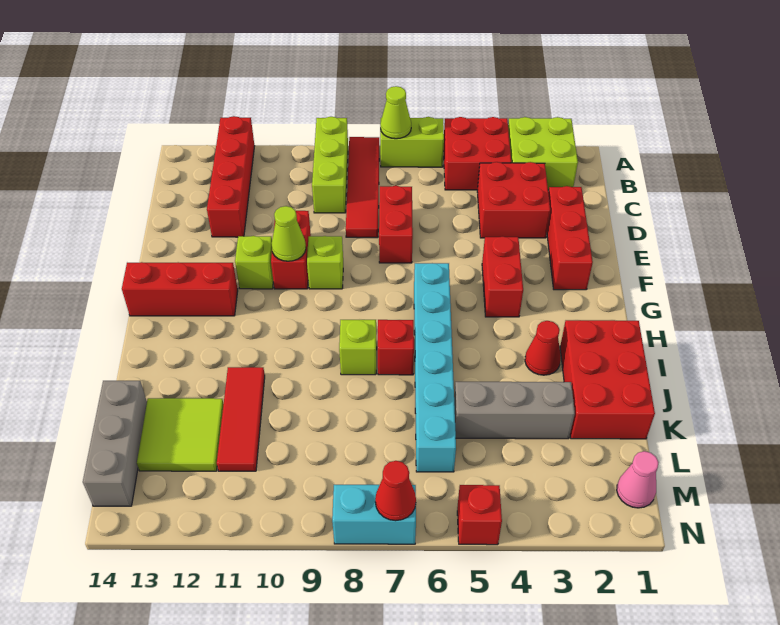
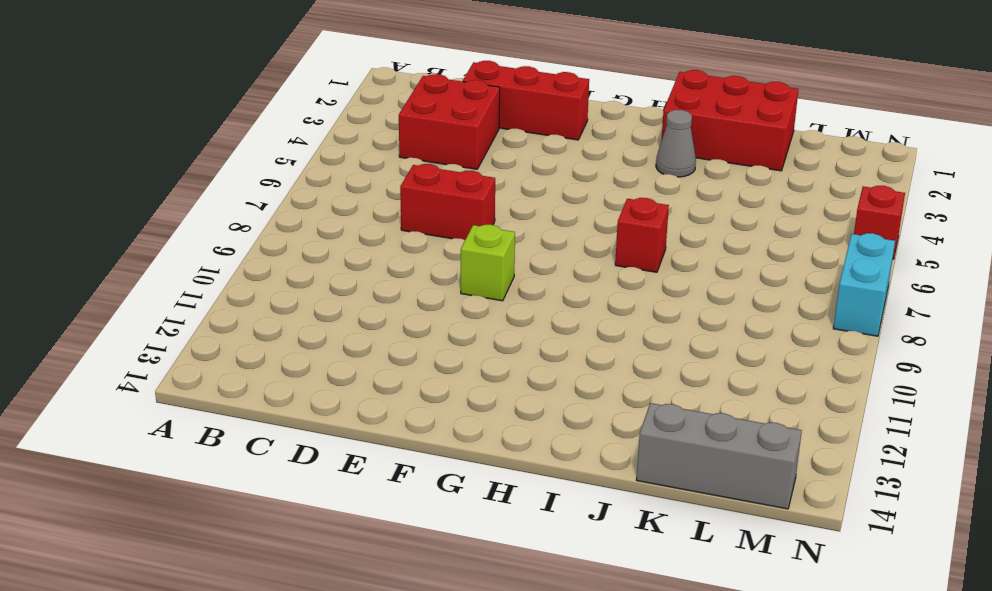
grey cone I3 level 1 -> red cone I3 level 1
none -> lime brick A2:B3 level 1
none -> red brick A4:B5 level 1
none -> lime brick A6:A7 level 1

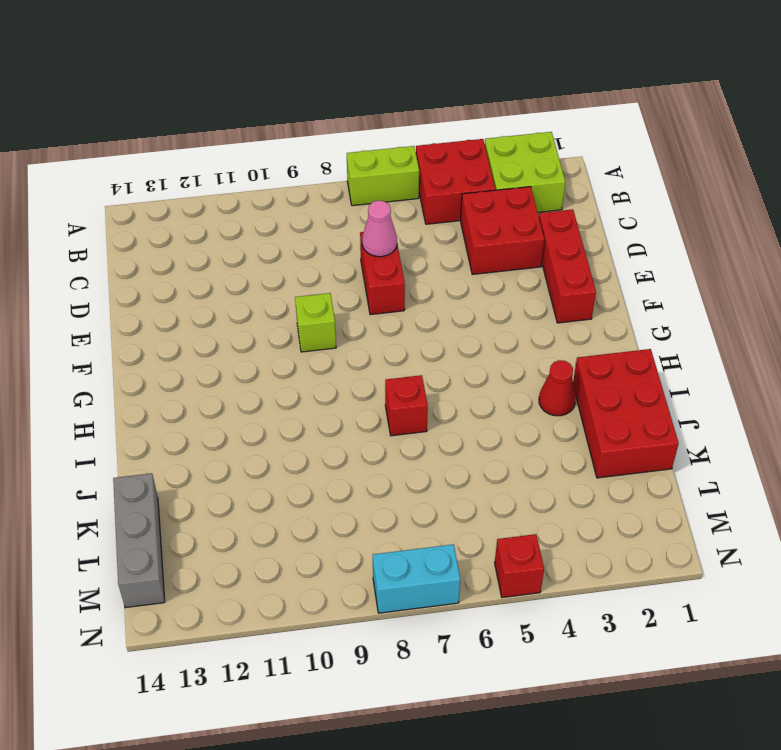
pink cone D7 level 2 -> pink cone M1 level 1
none -> red tile A8:D8 level 1
none -> lime brick A9:C9 level 1
none -> red brick A12:D12 level 1

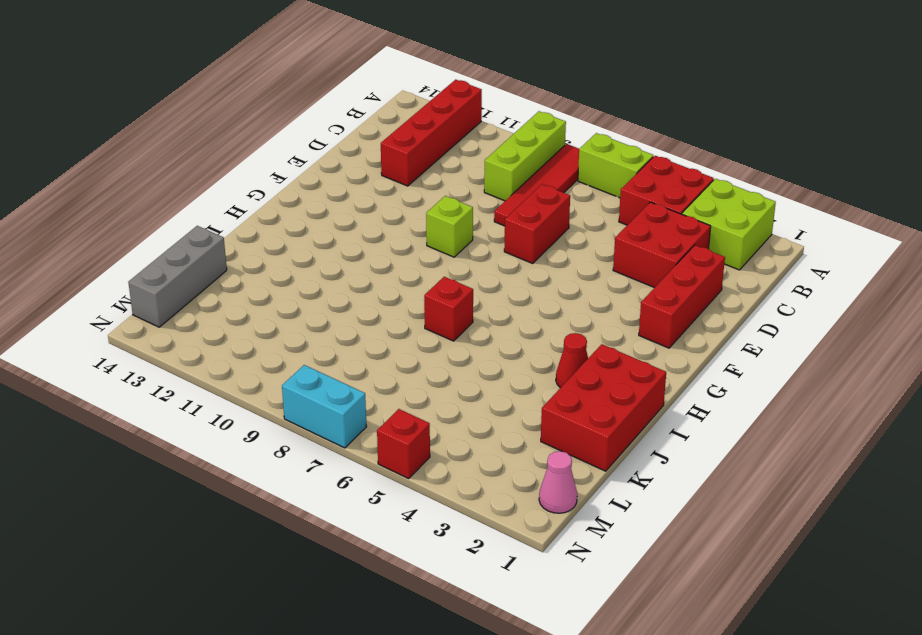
none -> red brick E10:F10 level 1
none -> red brick F4:G4 level 1
none -> lime brick F11 level 1

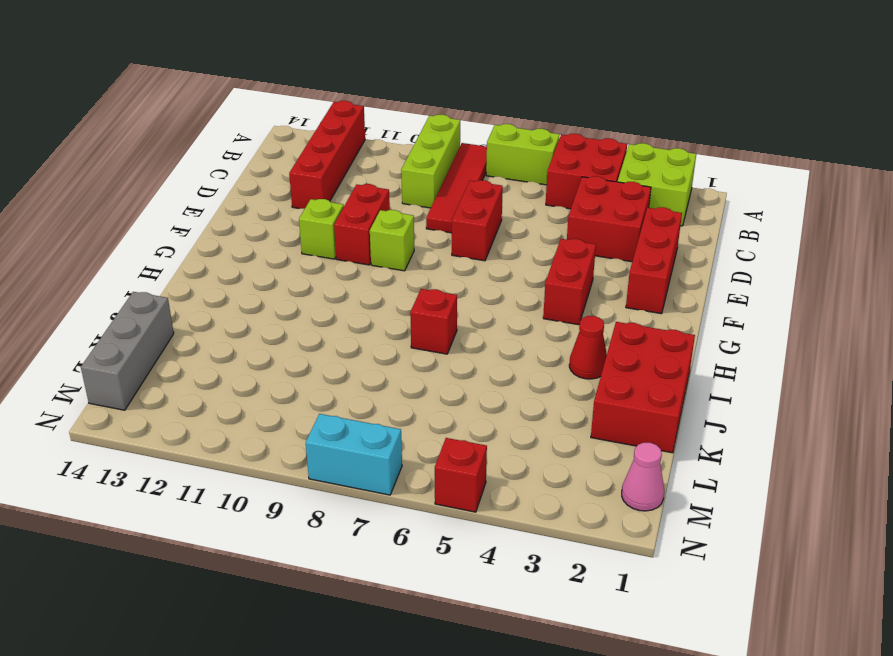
none -> cyan brick G6:L6 level 1
none -> red brick G12:G14 level 1
none -> lime brick I8 level 1

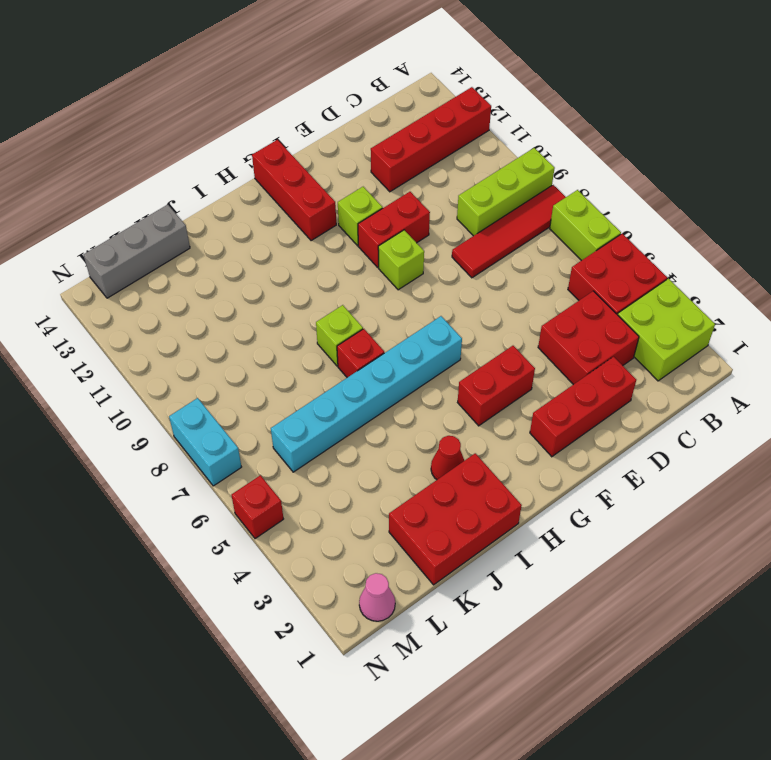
none -> red brick D7:E7 level 1
none -> red tile J11:L11 level 1
none -> grey brick K3:K5 level 1

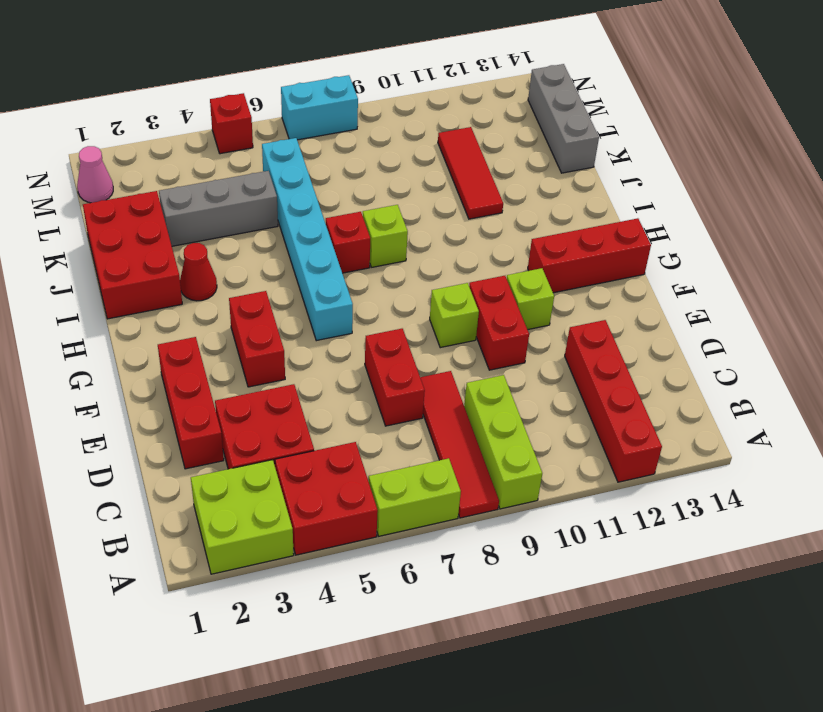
none -> lime tile K12:L13 level 1
none -> lime cone A7 level 2
none -> lime cone F10 level 2

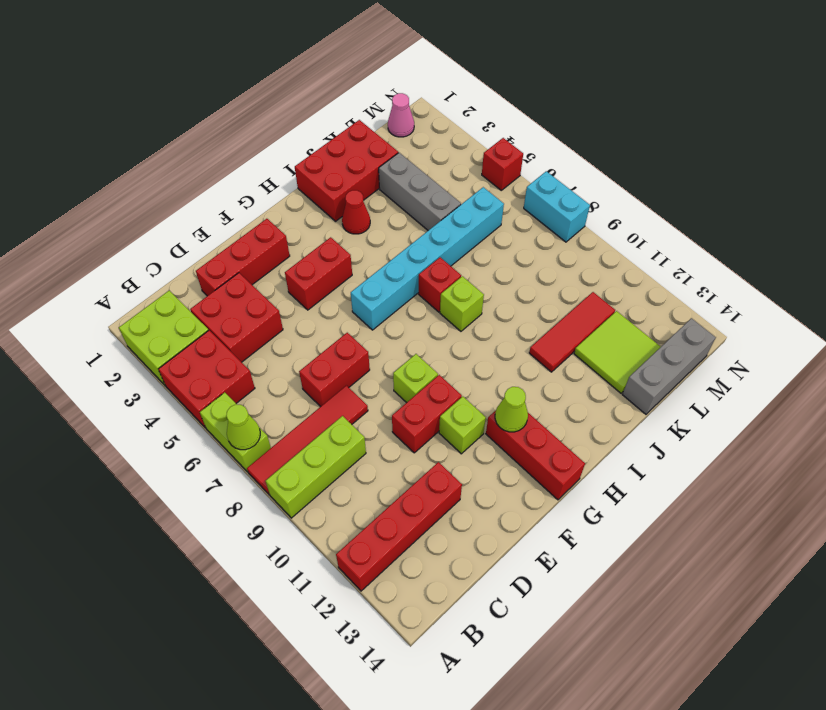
lime cone G12 level 2 -> lime cone F10 level 2
none -> red cone N7 level 2

